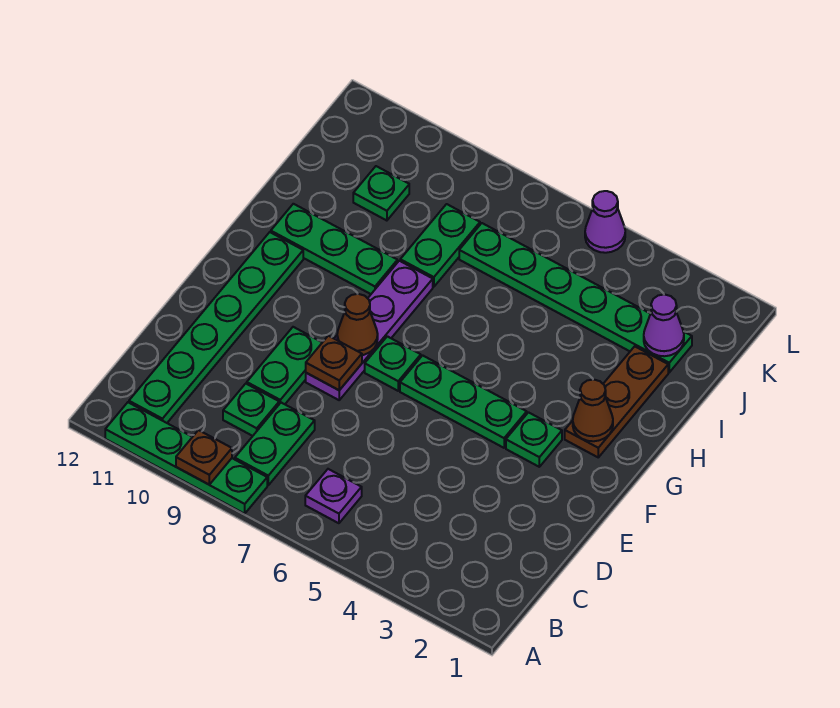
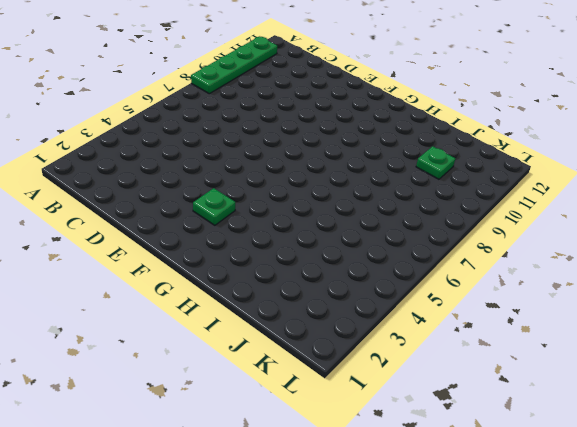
none -> purple plate B6 level 1
none -> green plate B8:C8 level 1
none -> green plate B11:G11 level 1

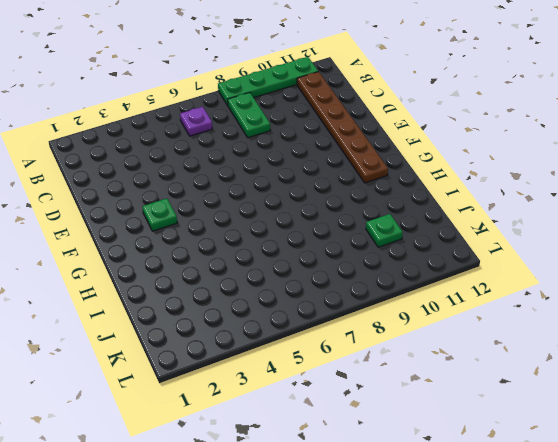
brown plate B11:G11 level 1 -> green plate B11:G11 level 1
none -> green plate C9 level 1
none -> green plate D9:E9 level 1
none -> purple plate E8:H8 level 1

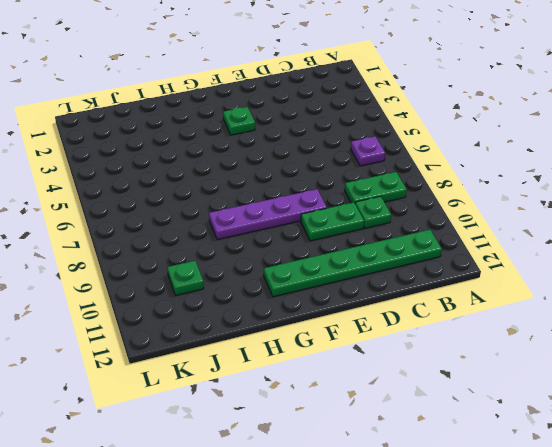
none -> green plate A8:A11 level 1
none -> green plate F4:F6 level 1
none -> green plate F7 level 1

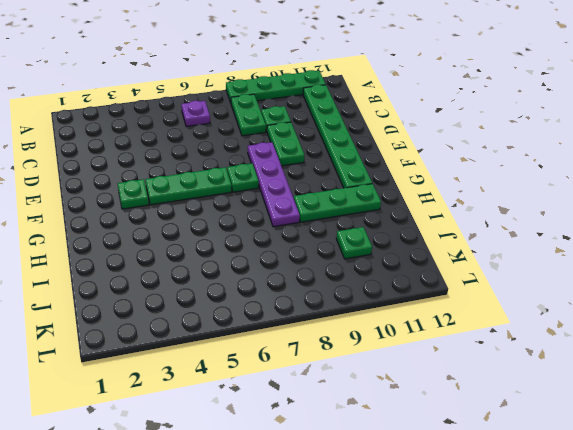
none -> brown plate G2:I2 level 1
none -> green plate I8:J8 level 1
none -> green plate J2:J7 level 1

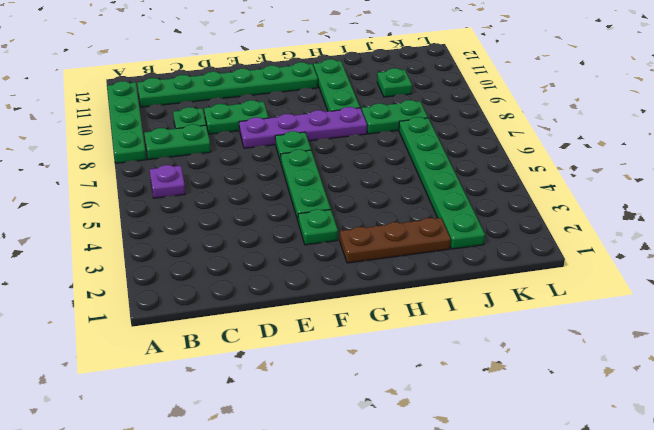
none -> purple cone L5 level 1
none -> brown plate A9 level 2
none -> brown plate E8 level 2

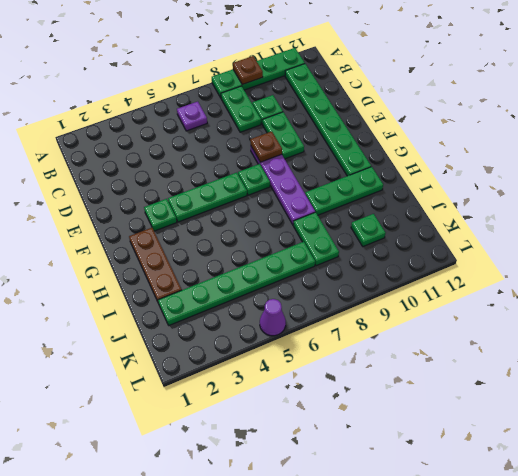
none -> brown cone F8 level 2
none -> brown cone G2 level 2
none -> purple cone J2 level 2

